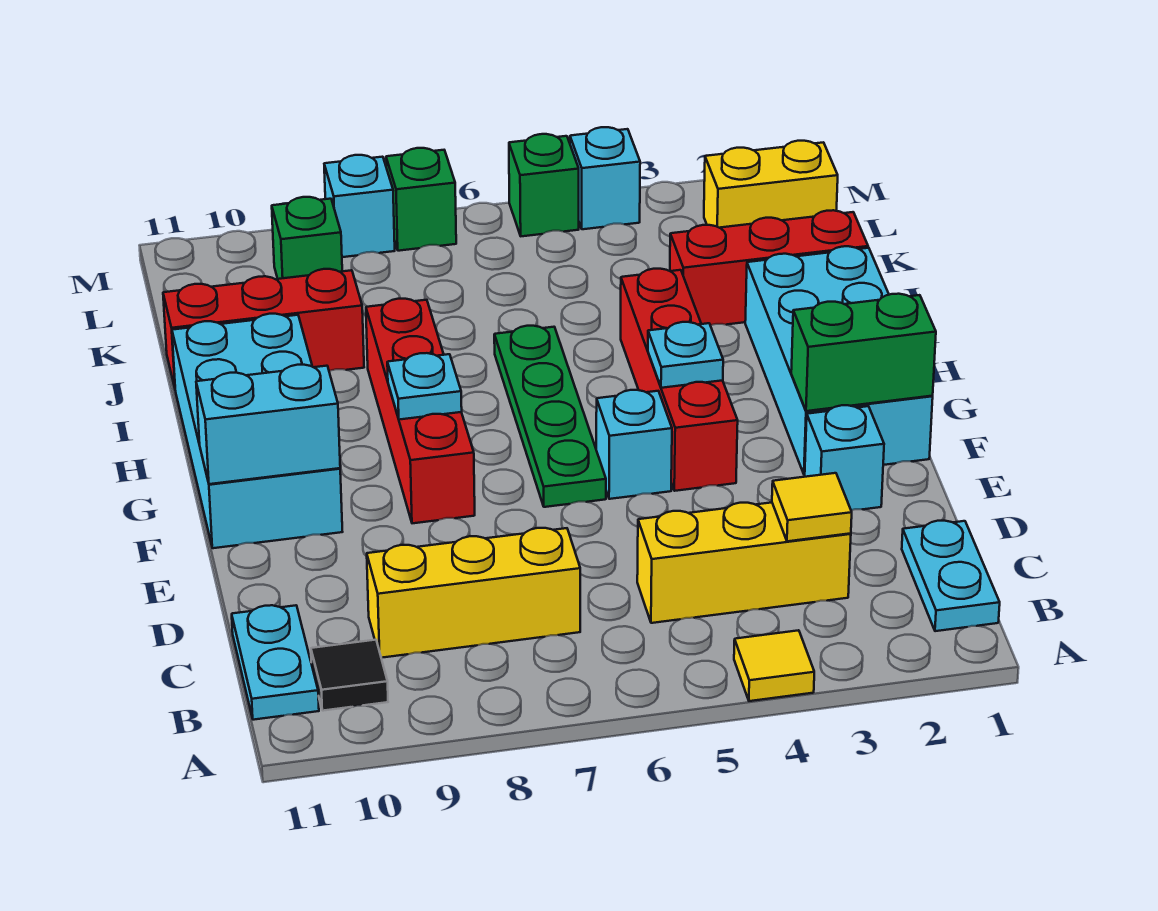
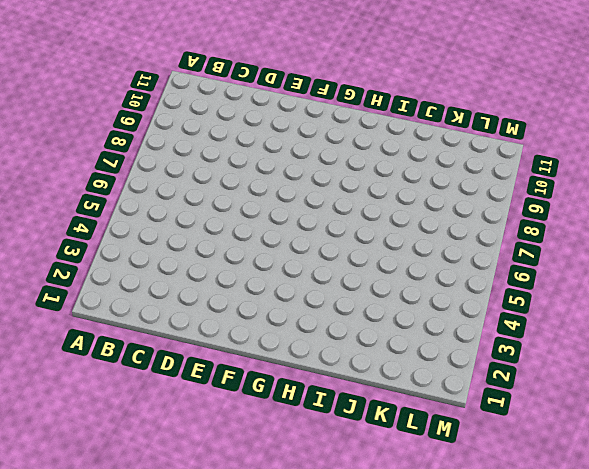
none -> yellow tile A4 level 1
none -> cyan plate B1:C1 level 1
none -> black tile B10 level 1

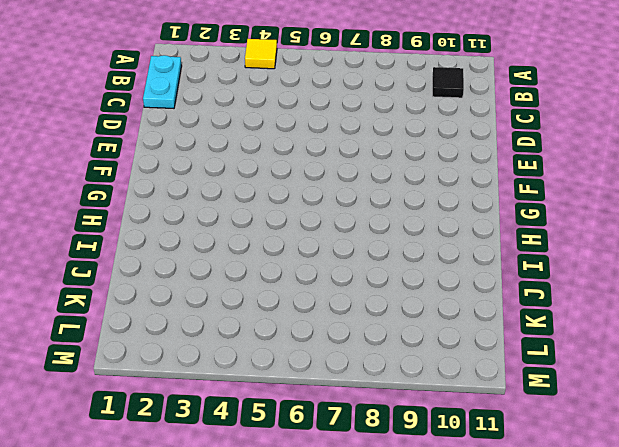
none -> cyan plate B11:C11 level 1
none -> yellow brick C3:C5 level 1
none -> yellow brick C7:C9 level 1

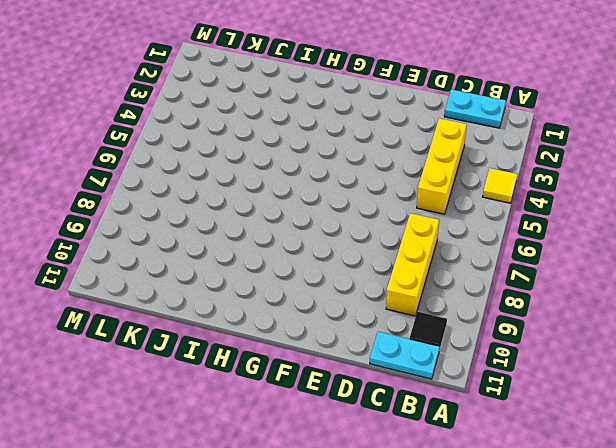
none -> cyan brick E2 level 1
none -> cyan brick F1:I2 level 1
none -> red brick F4:I4 level 1

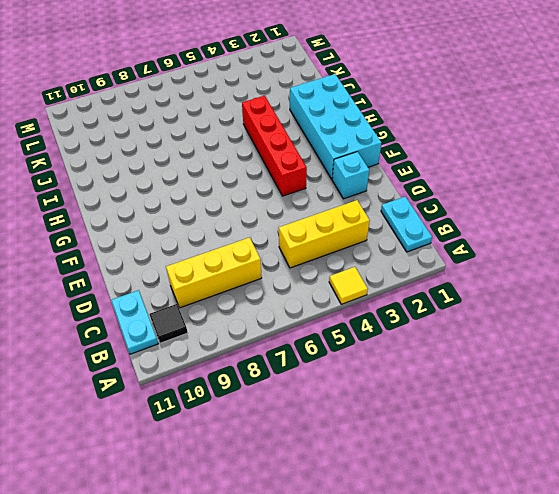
none -> cyan brick F5 level 1
none -> green plate F6:I6 level 1
none -> red brick F8:I8 level 1

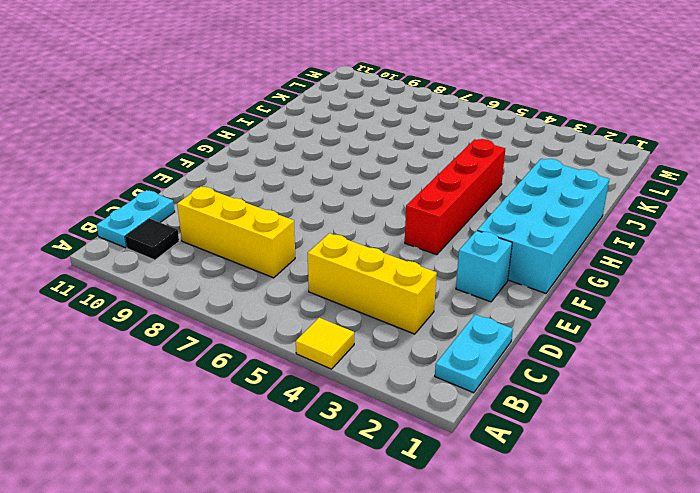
none -> cyan brick F5 level 1
none -> green plate F6:I6 level 1
none -> red brick F8:I8 level 1

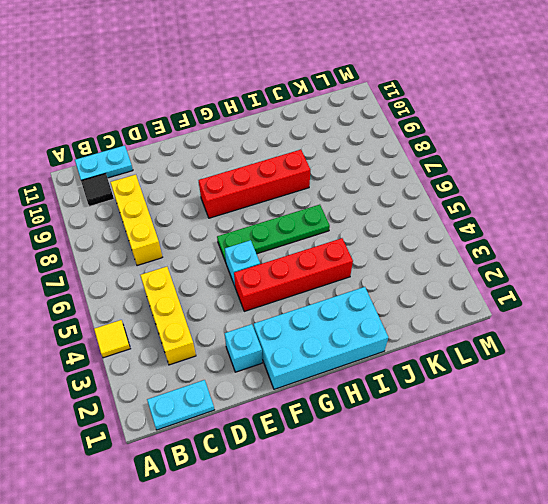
none -> cyan brick F10:I11 level 1
none -> red brick J1:J3 level 1
none -> red brick J9:J11 level 1

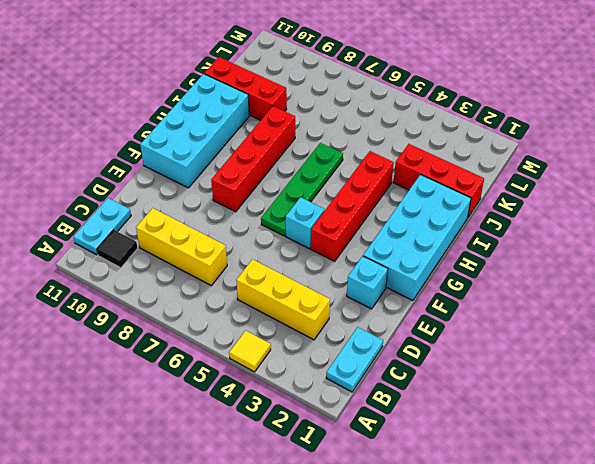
none -> yellow brick L1:L2 level 1
none -> green brick L9 level 1
none -> cyan brick M4 level 1

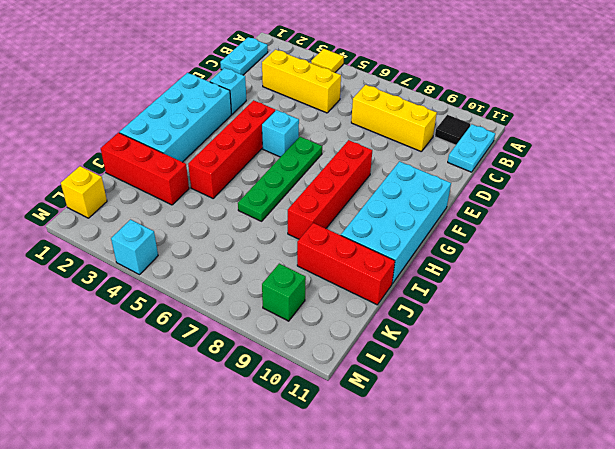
yellow brick L1 level 1 -> yellow brick L1:L2 level 1
none -> green brick M5 level 1
none -> green brick M7 level 1
none -> cyan brick M8 level 1

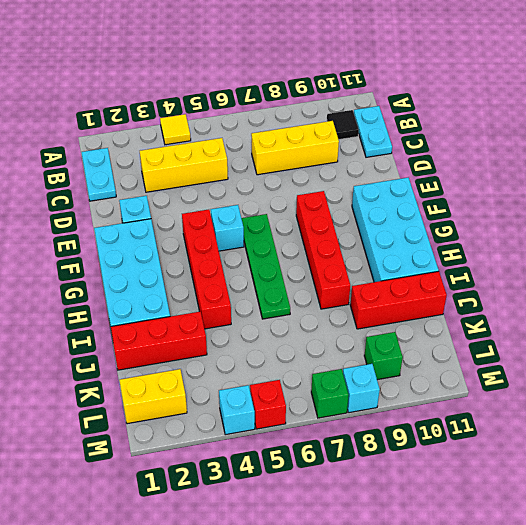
red brick M5 level 1 -> green brick M5 level 1
none -> yellow tile C3 level 2
none -> green brick F1:F2 level 2
none -> cyan brick F10:F11 level 2

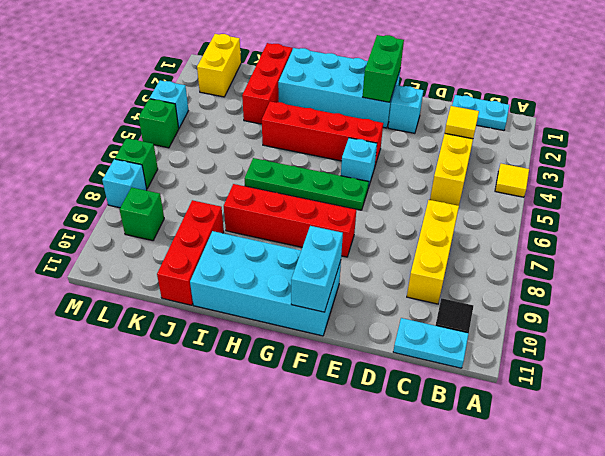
none -> cyan plate G4 level 2
none -> cyan plate G8 level 2

